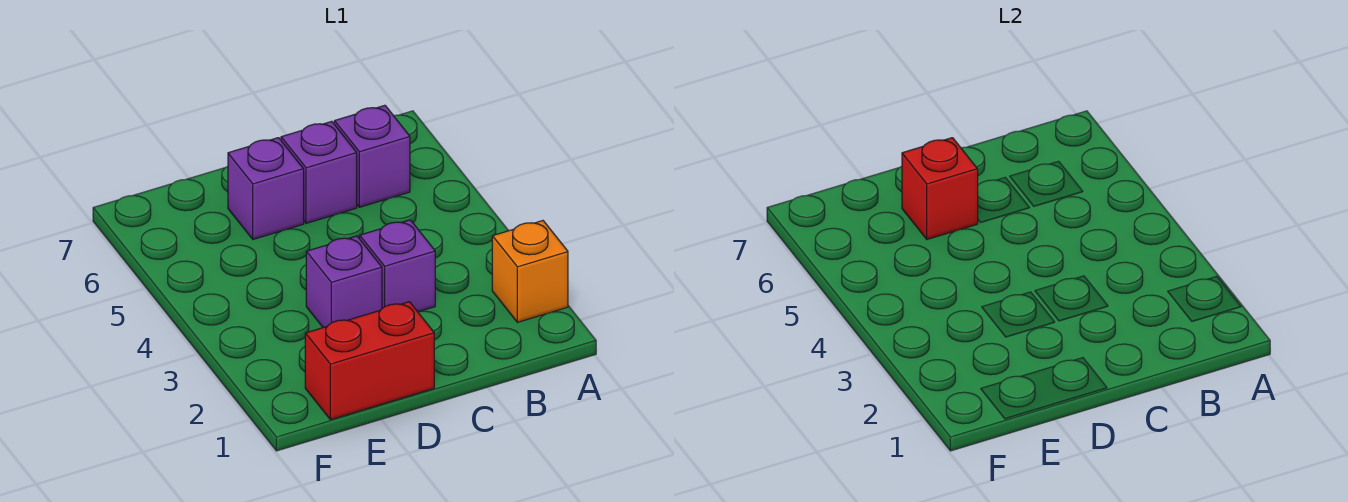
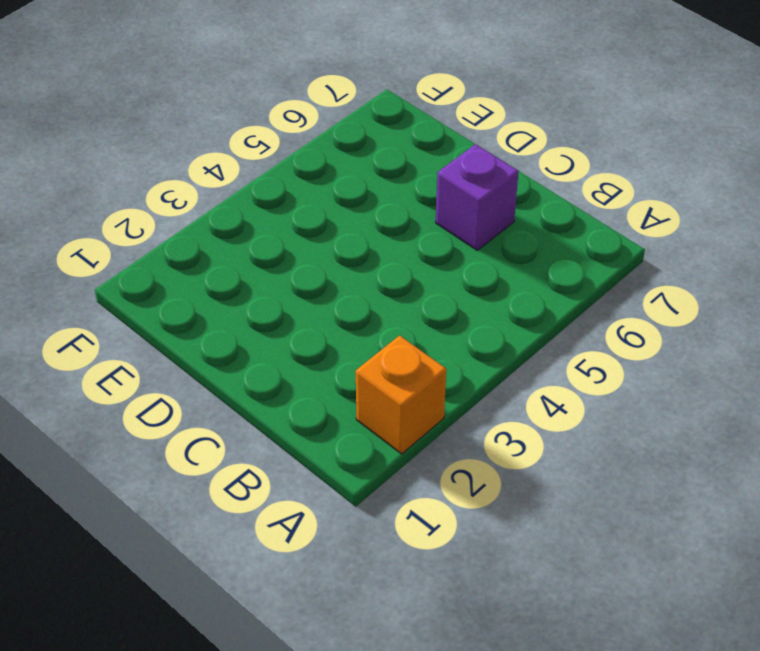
none -> purple brick B6 level 1
none -> purple brick C3 level 1

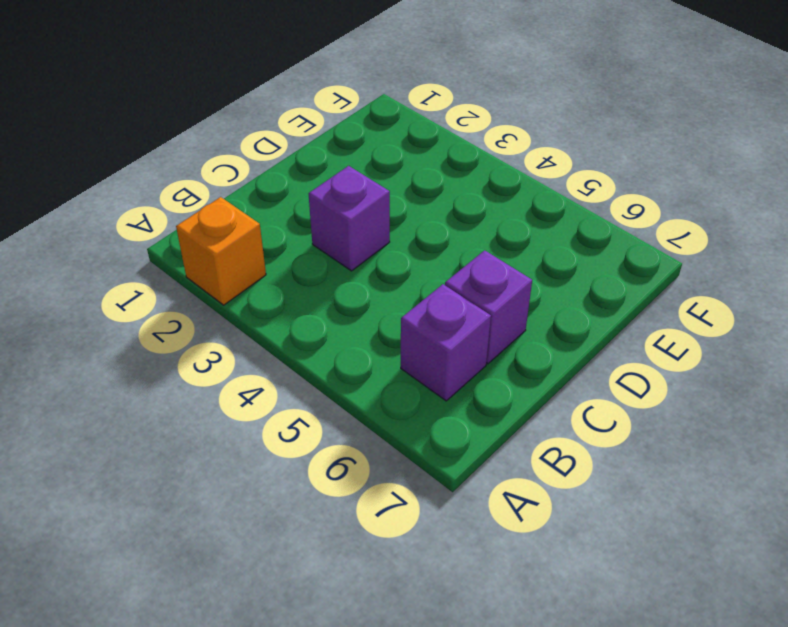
none -> red brick D1:E1 level 1
none -> purple brick D3 level 1

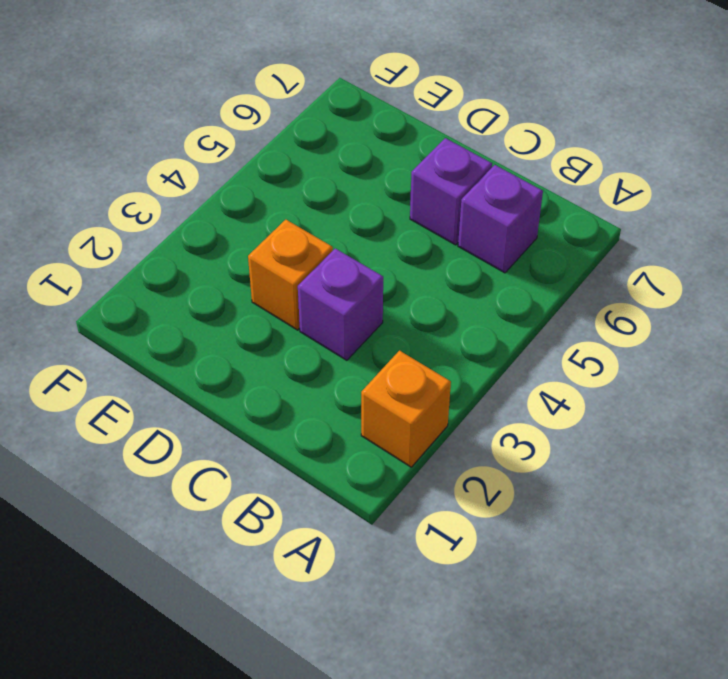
orange brick D3 level 1 -> purple brick D3 level 1
none -> red brick D1:E1 level 1
none -> purple brick D6 level 1

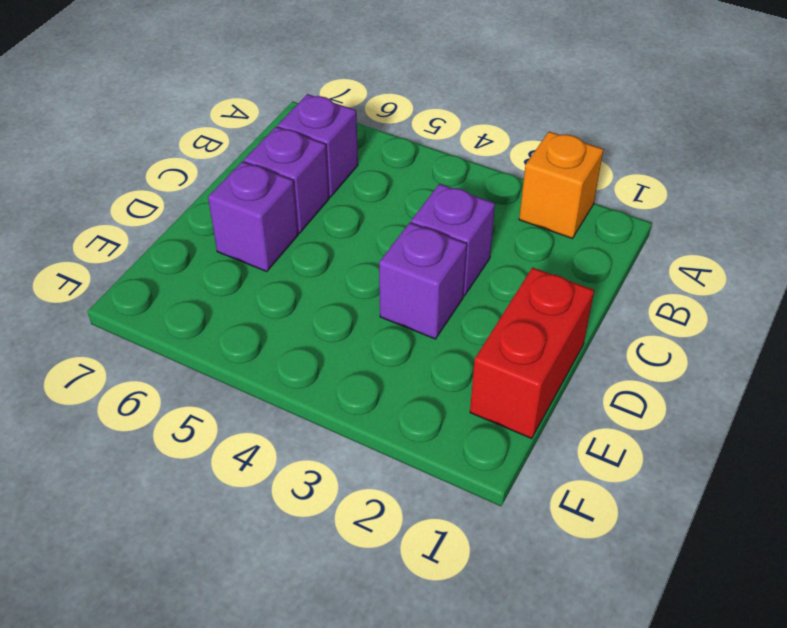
none -> red brick D6 level 2

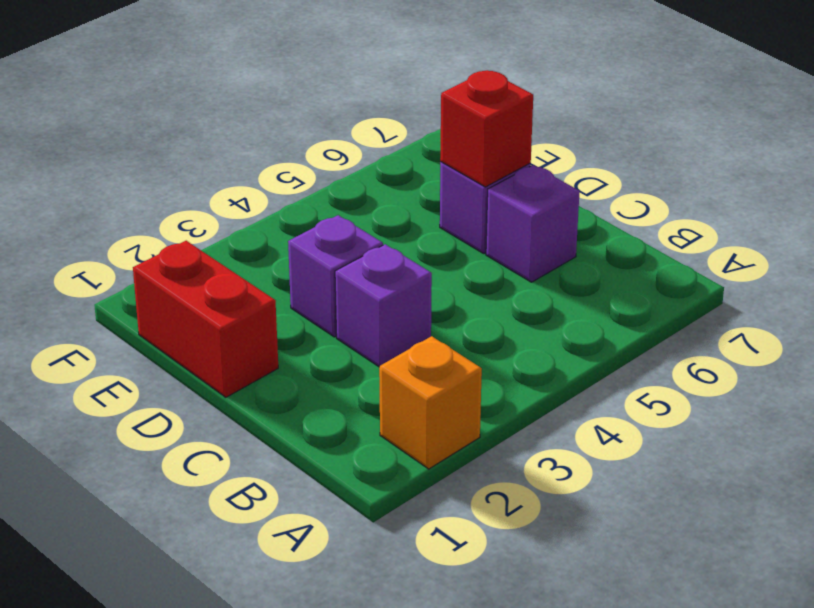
none -> purple brick B6 level 1

